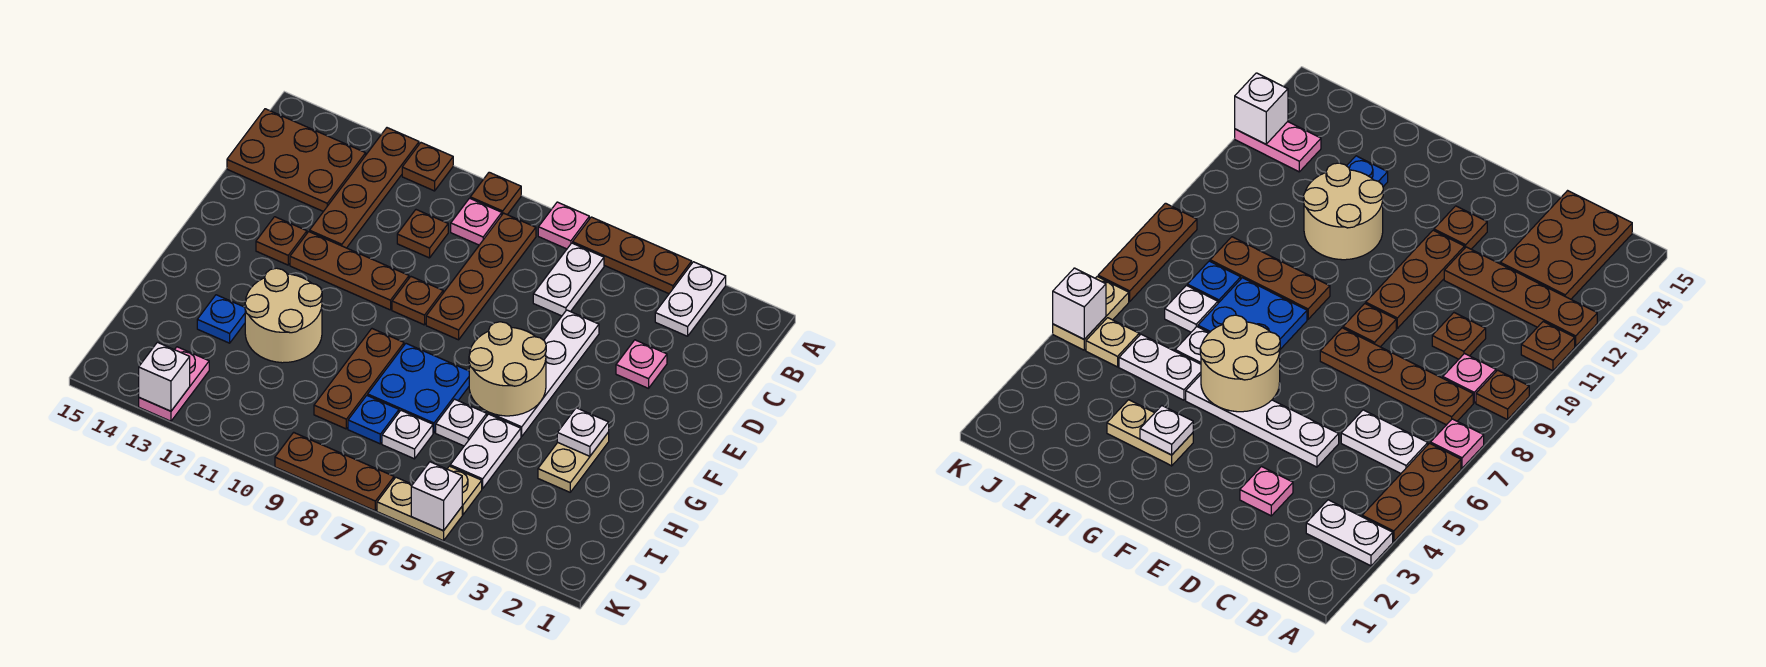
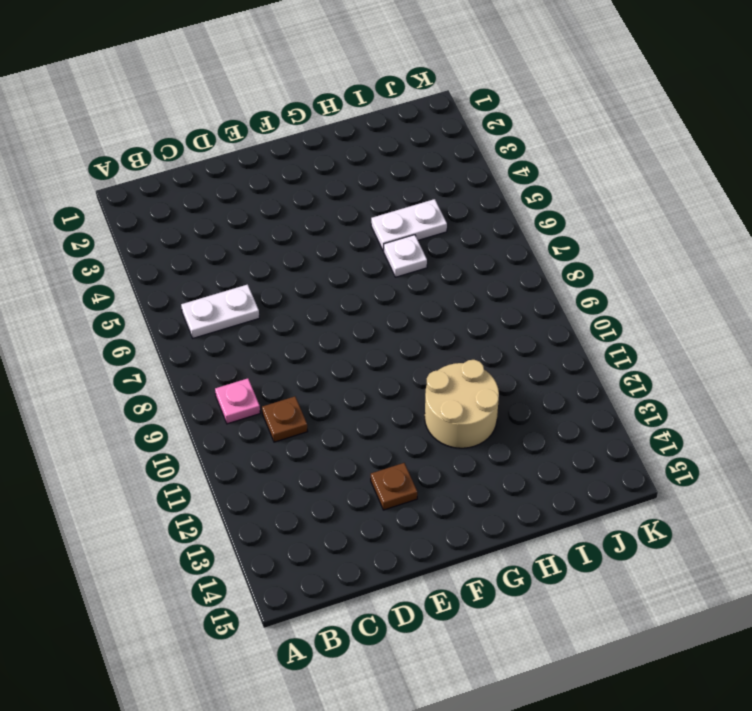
none -> white plate A3:B3 level 1
none -> brown plate A4:A6 level 1
none -> pink plate A7 level 1
none -> brown plate A9 level 1

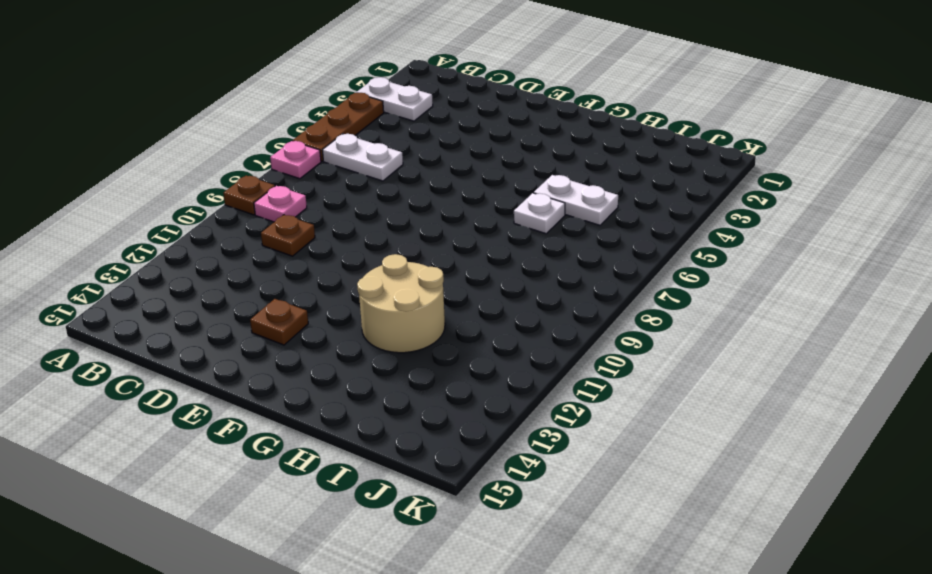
none -> brown plate A11 level 1
none -> brown plate A12:D12 level 1
none -> brown plate B8:E8 level 1
none -> brown plate B13:C15 level 1

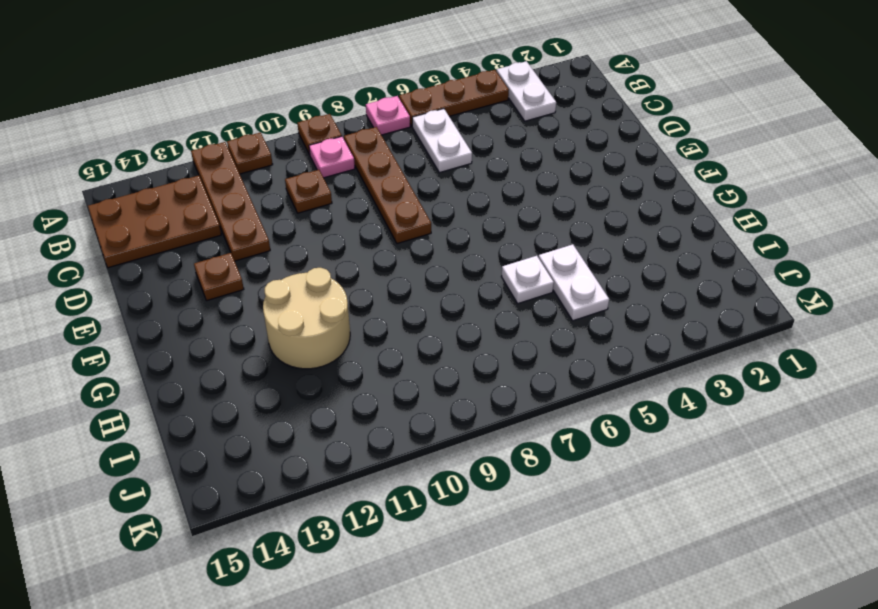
none -> pink plate D3 level 1
none -> white plate D5:G5 level 1
none -> brown plate E9 level 1
none -> brown plate E10:E12 level 1

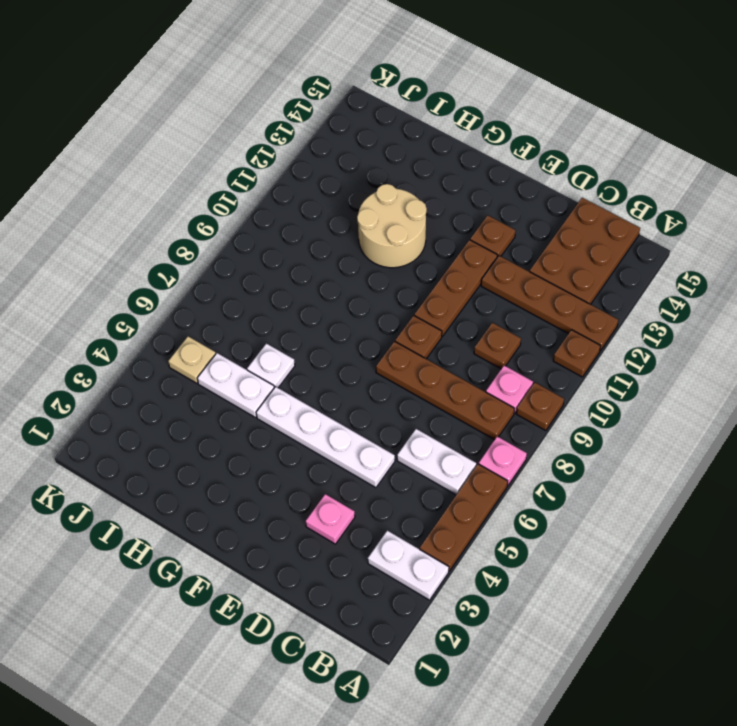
none -> tan plate G3:H3 level 1
none -> blue plate G7:H8 level 1
none -> brown plate G9:I9 level 1
none -> blue plate H13 level 1

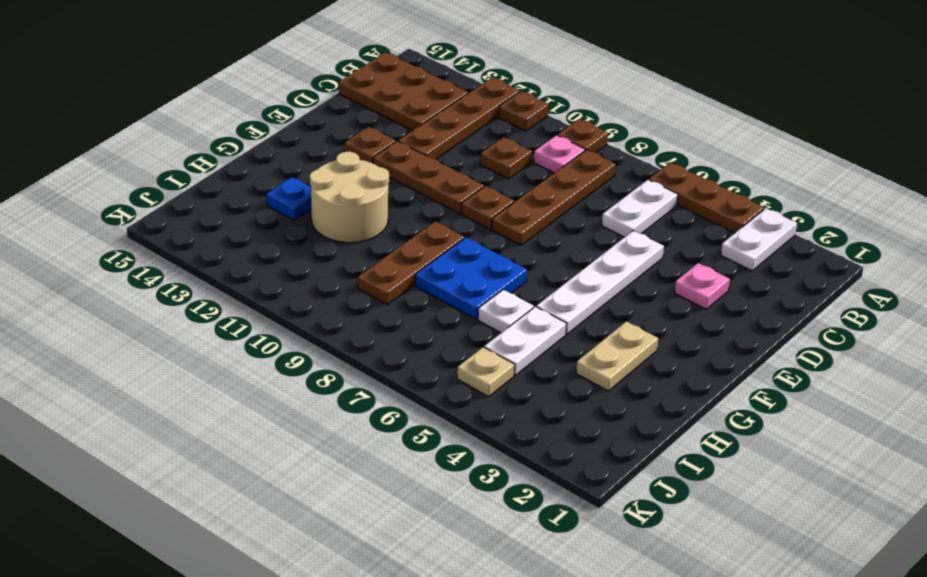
none -> pink plate A7 level 1
none -> white plate I7 level 1
none -> blue plate I8 level 1
none -> pink plate J13:K13 level 1

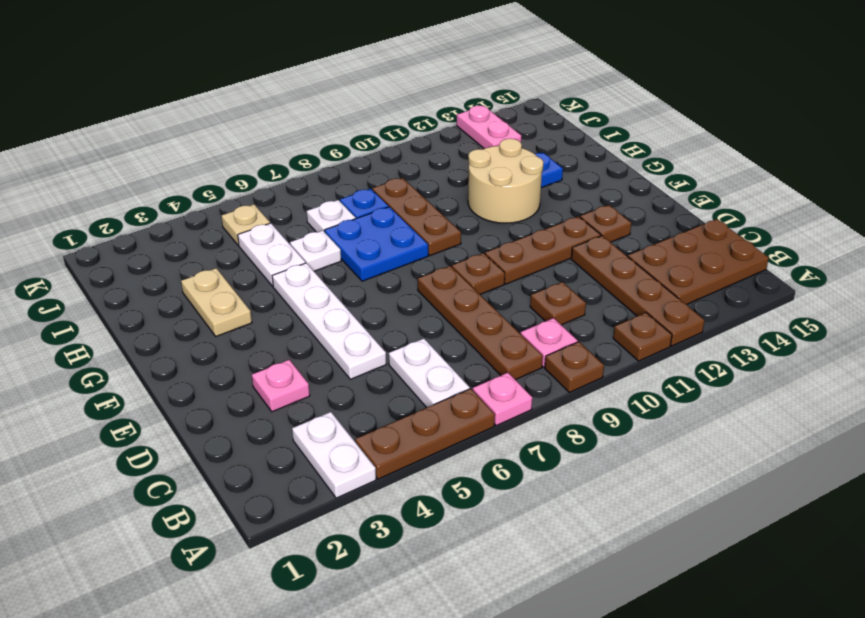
none -> tan plate K5:K6 level 1
none -> brown plate K7:K9 level 1
none -> tan round brick F5:G6 level 2
none -> white plate G3 level 2

